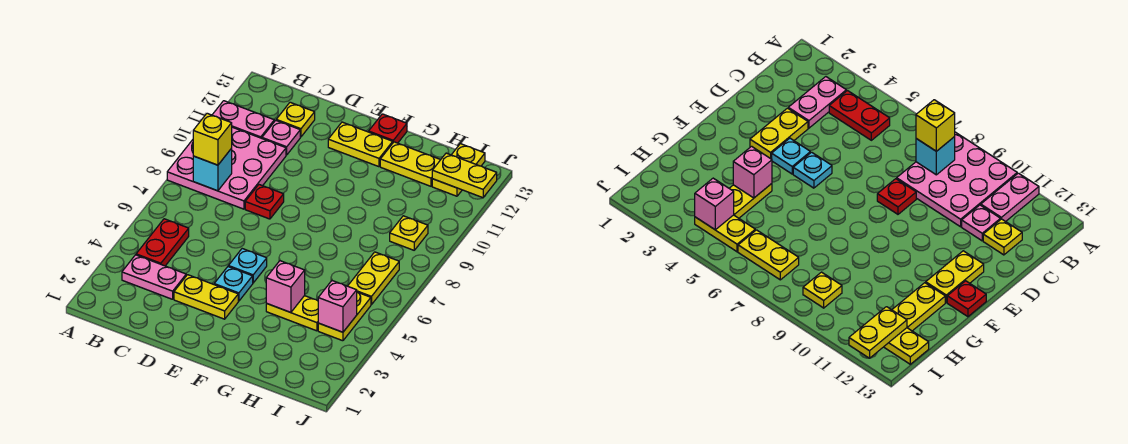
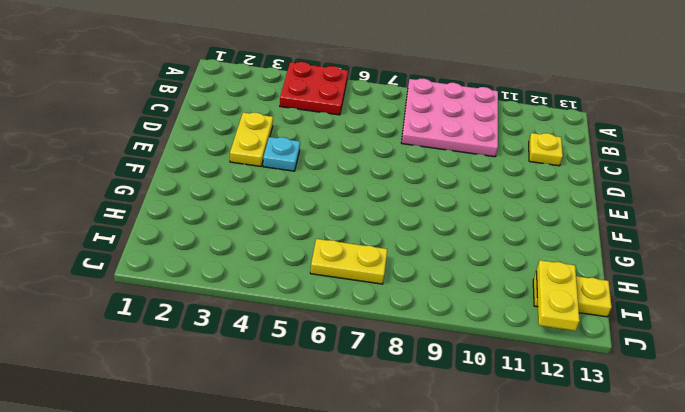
red plate A4:B5 level 1 -> red plate B4:B5 level 1
none -> pink plate A11:B11 level 1
none -> pink plate B3:C3 level 1
none -> pink plate C11 level 1

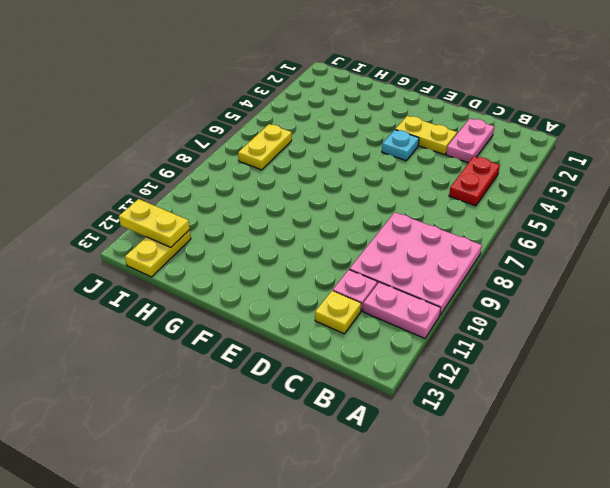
pink plate C2:C3 level 1 -> pink plate B3:C3 level 1
none -> red plate D8 level 1
none -> cyan plate E5 level 1
none -> yellow plate E12:F12 level 1

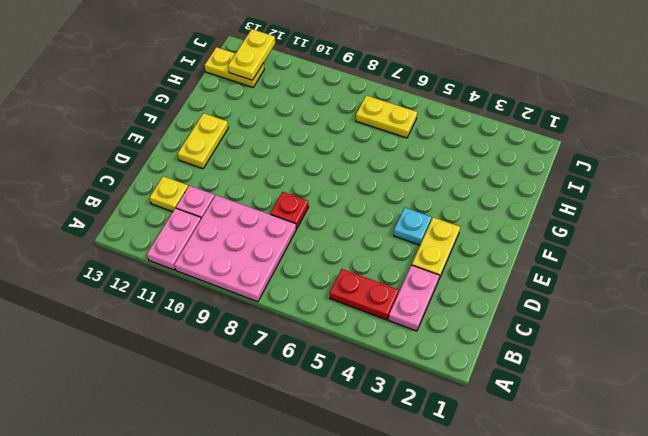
none -> cyan plate E5 level 1
none -> red plate F13 level 1
none -> yellow plate G4:H4 level 1

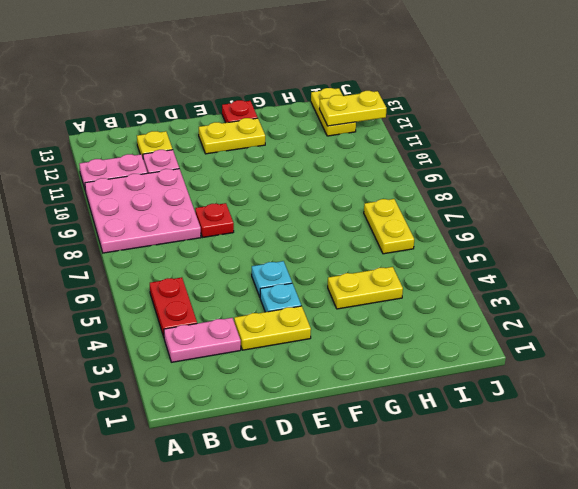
none -> yellow plate G12:H12 level 1
none -> yellow plate I4:I5 level 1
none -> yellow plate I9 level 1

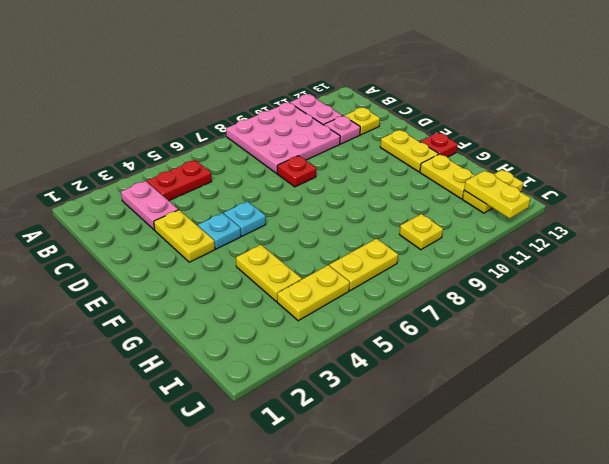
none -> cyan brick B8 level 2
none -> pink brick G4 level 2
none -> pink brick I4 level 2

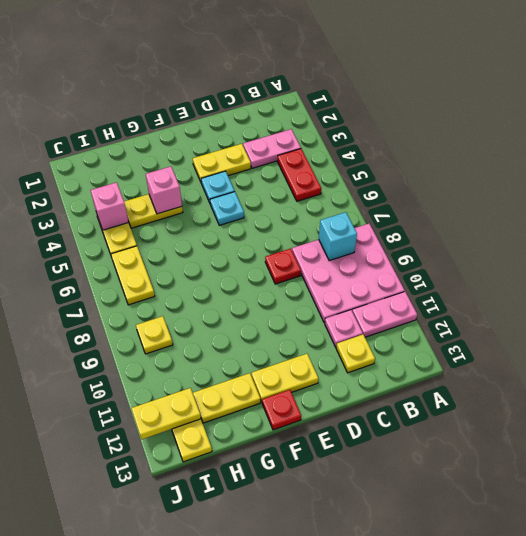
none -> yellow brick B8 level 3

